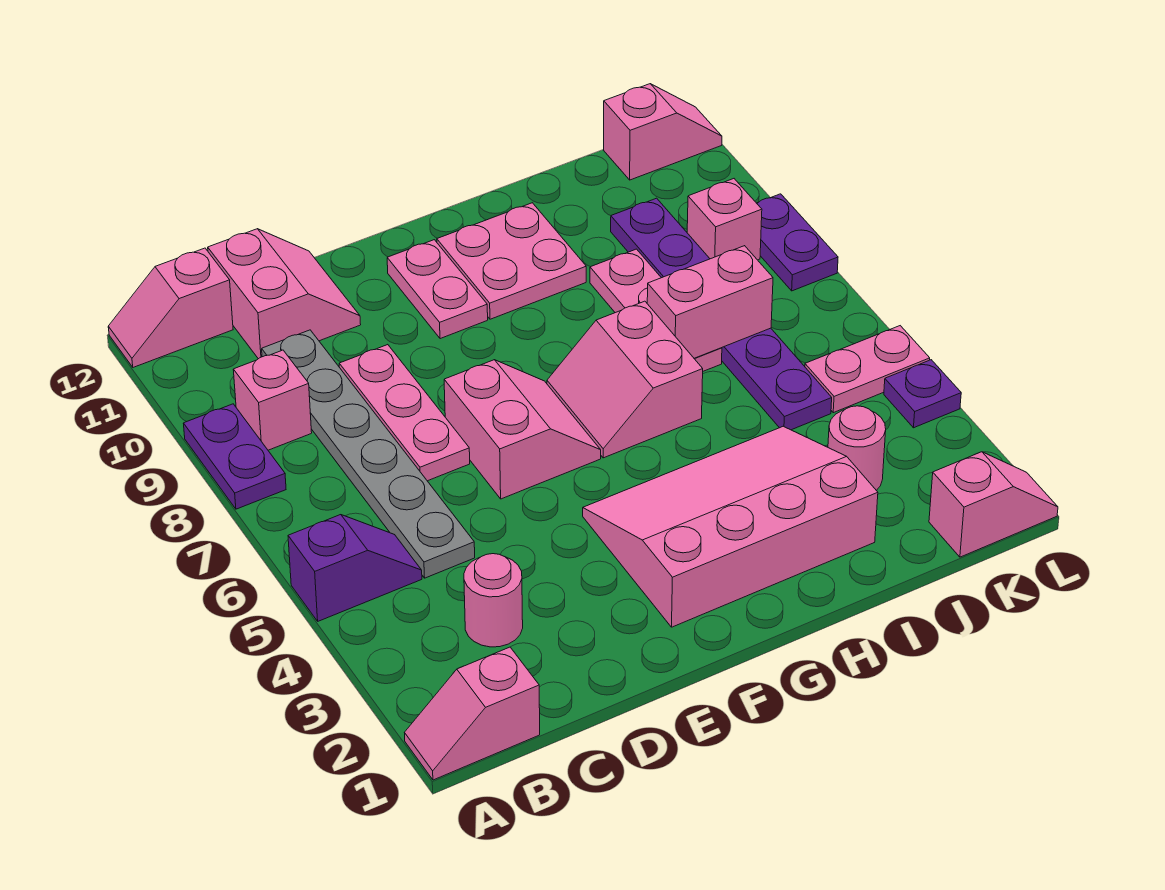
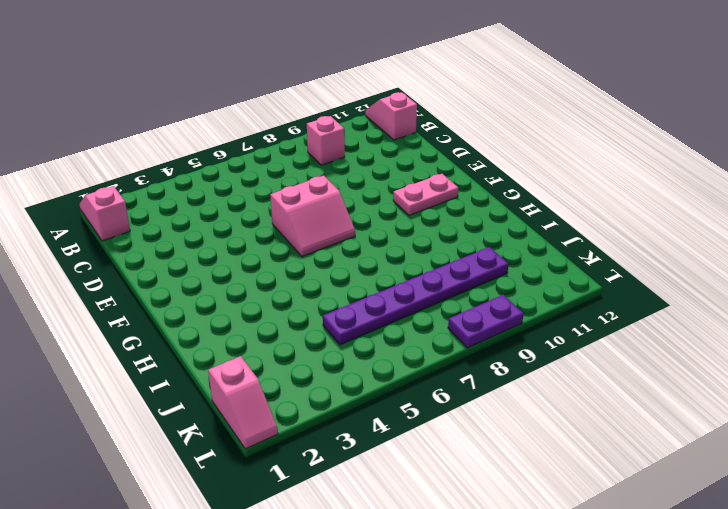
none -> purple slope A5:B5 level 1 top A
none -> purple plate A8:A9 level 1
none -> pink round brick C3 level 1

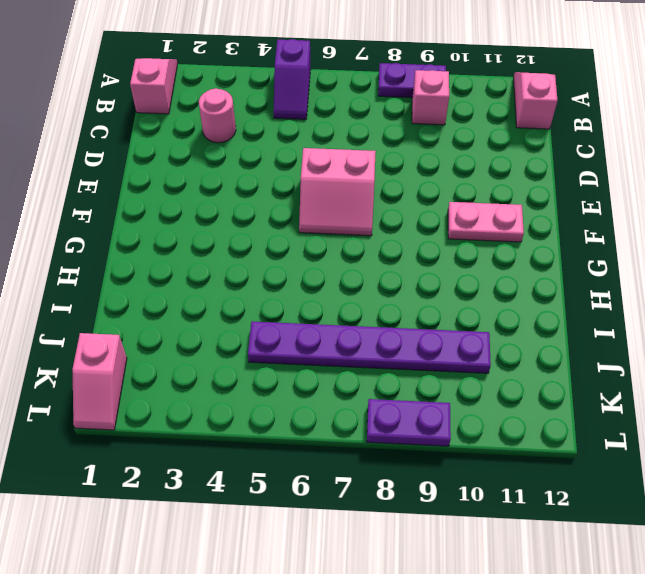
none -> grey plate C5:C10 level 1
none -> pink slope C11:D12 level 1 top C
none -> pink plate D7:D9 level 1

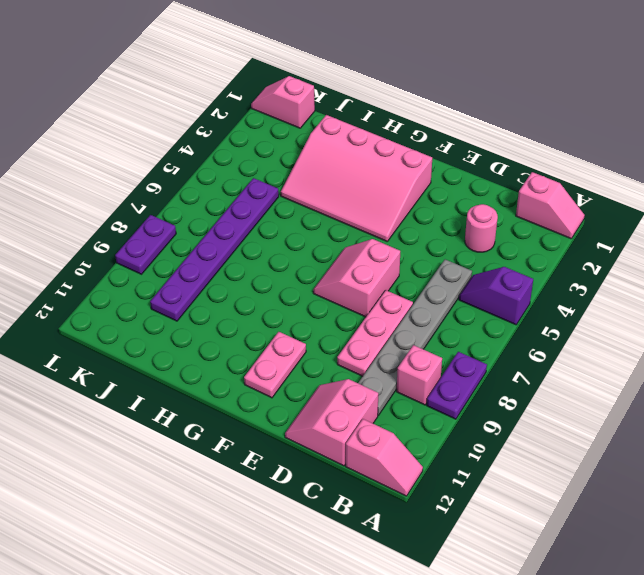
none -> pink slope G6:H7 level 1 top H
none -> pink plate G10:H11 level 1
none -> pink plate I7:I9 level 1

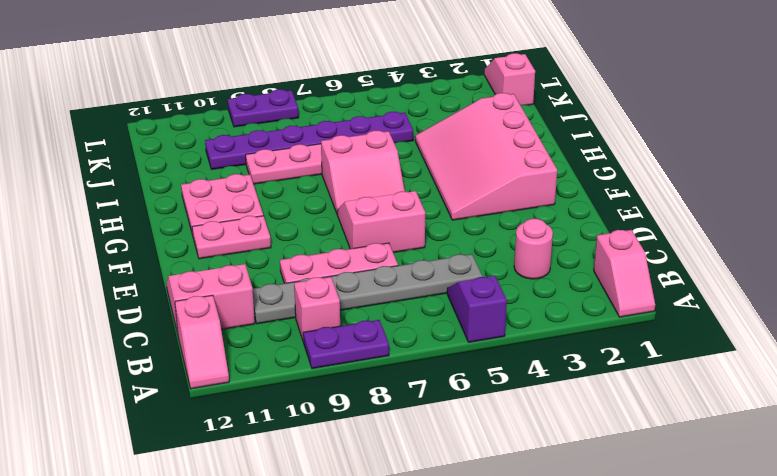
none -> pink round brick J3 level 1
none -> pink plate K5:L5 level 1
none -> pink brick K9 level 1

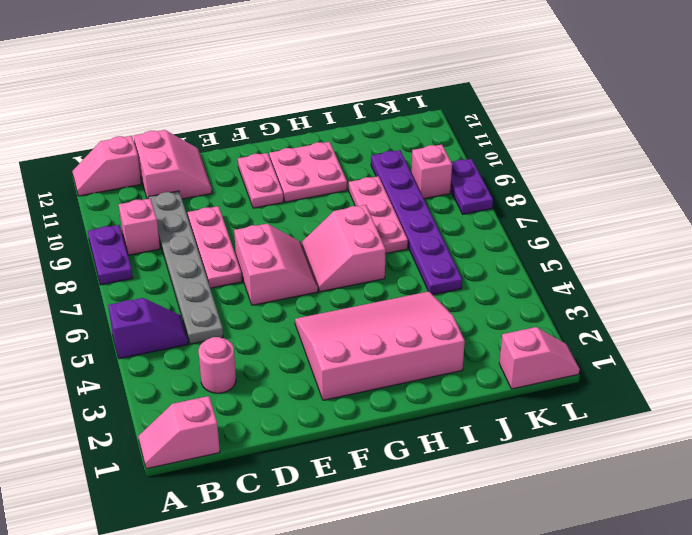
none -> pink round brick J3 level 1
none -> pink plate K5:L5 level 1
none -> pink slope K12:L12 level 1 top K

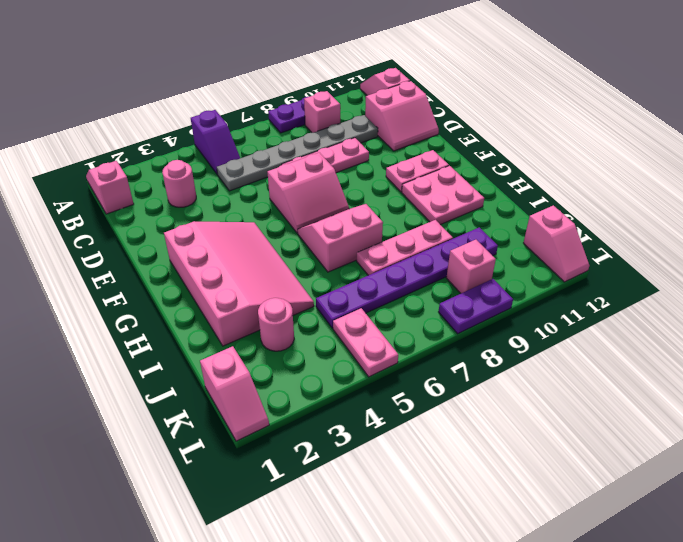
none -> purple plate L4 level 1
none -> pink brick I7:J7 level 2

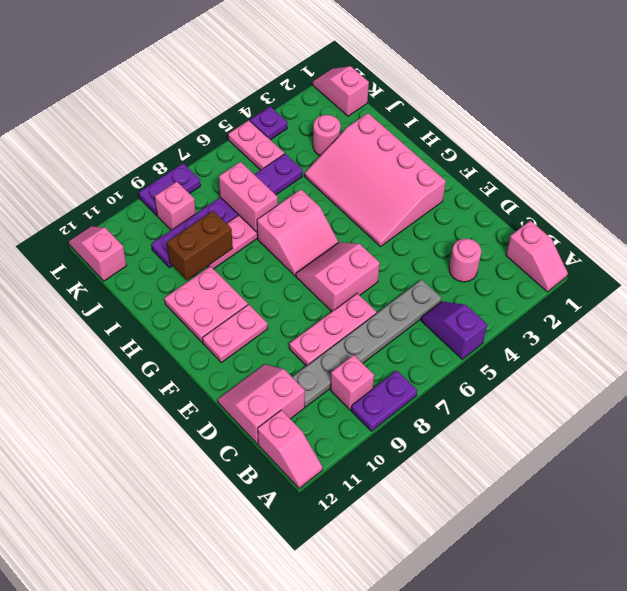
brown brick I9:I10 level 2 -> none

